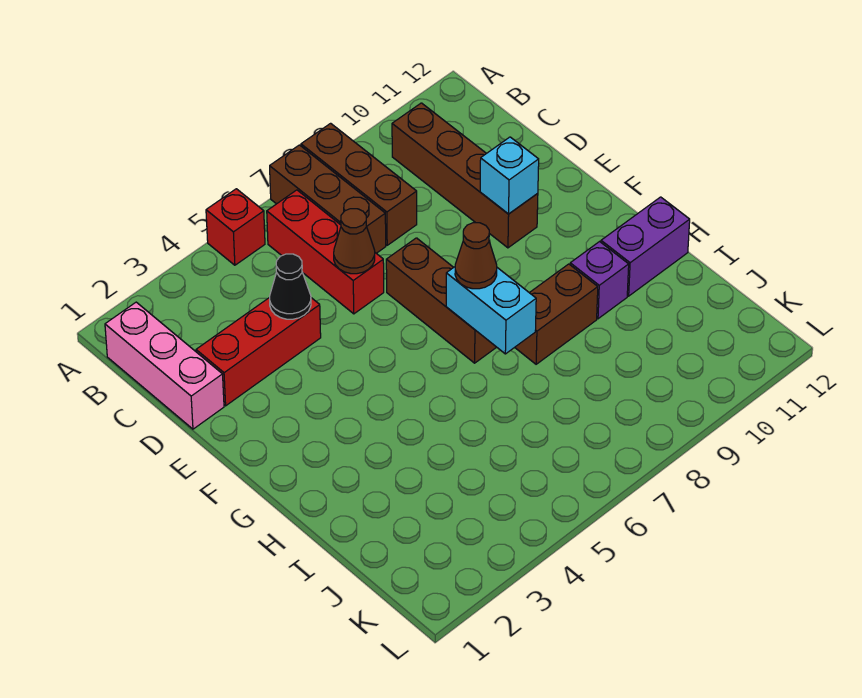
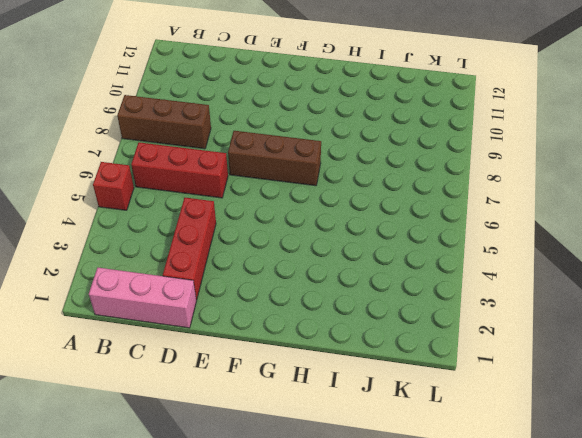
none -> brown brick A7:C7 level 1
none -> brown brick B10:E10 level 1
none -> brown brick H8:H9 level 1

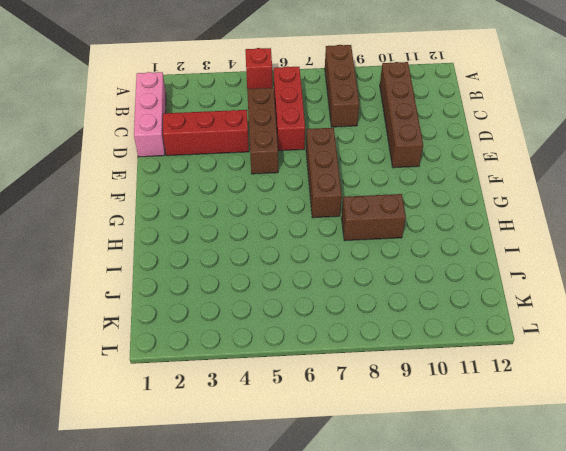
brown brick C5:E5 level 1 -> brown brick A7:C7 level 1
none -> purple brick H10 level 1
none -> purple brick H11:H12 level 1
none -> black cone D4 level 2

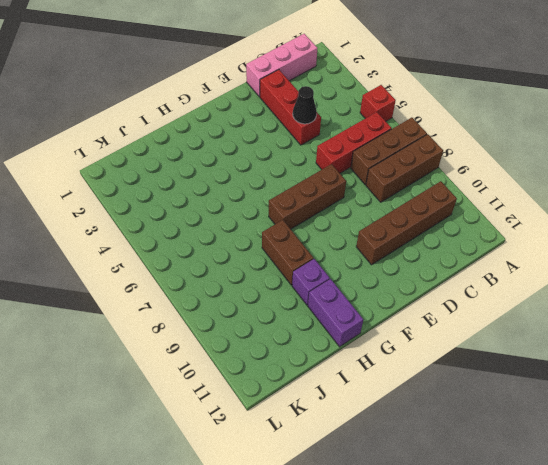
none -> brown cone D6 level 2
none -> cyan brick E10 level 2
none -> cyan brick G7:H7 level 2

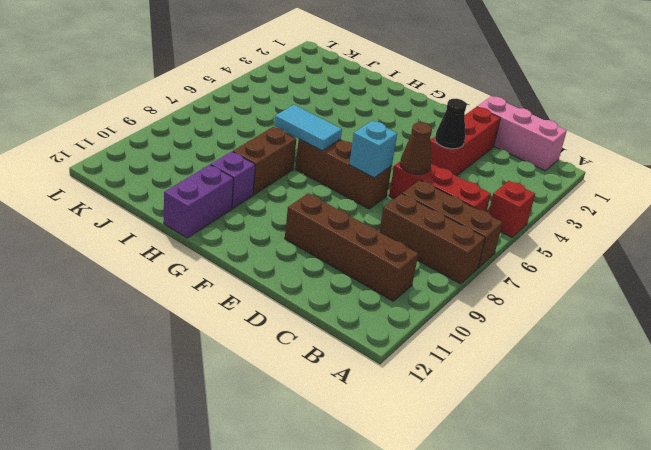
cyan brick E7 level 2 -> cyan brick E10 level 2
cyan tile G7:H7 level 2 -> cyan brick G7:H7 level 2
none -> brown cone G7 level 3

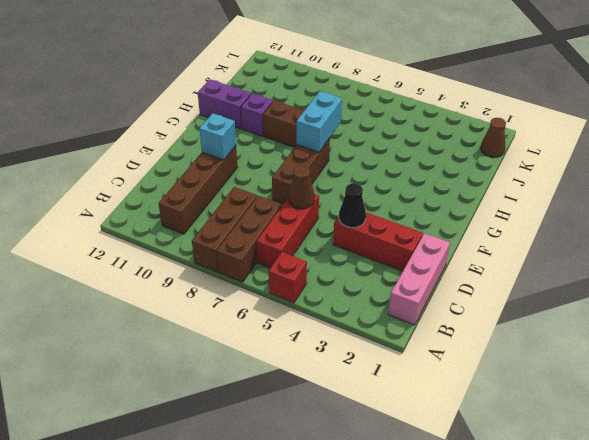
brown cone K1 level 1 -> brown cone G7 level 3

